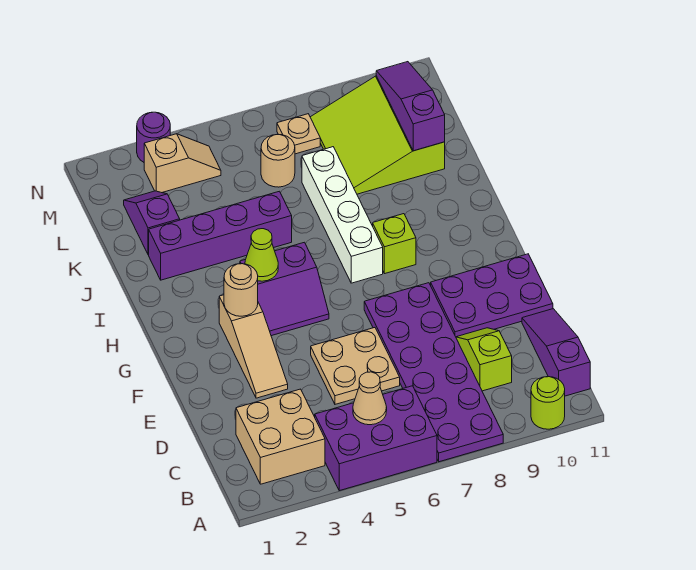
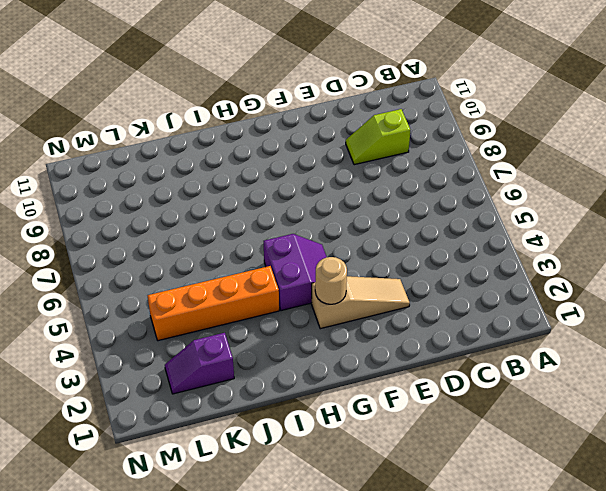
orange brick I4:L4 level 1 -> purple brick J2:J5 level 1
none -> purple brick A4:B6 level 1
none -> purple plate A7:F8 level 1
none -> lime round brick A10 level 1

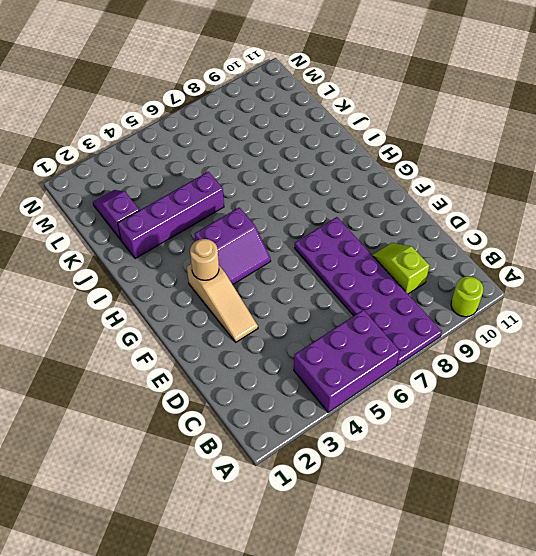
none -> tan brick B2:C3 level 1
none -> purple slope B11:D11 level 1 top B
none -> tan plate D5:E6 level 1

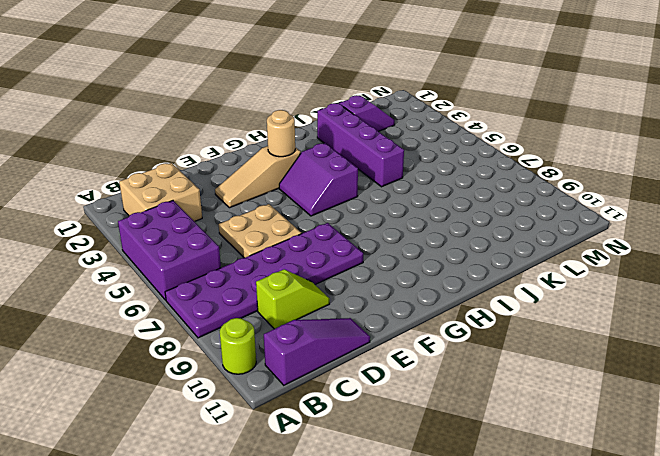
none -> purple plate E9:F11 level 1
none -> white brick H7:K7 level 1
none -> lime brick H8 level 1

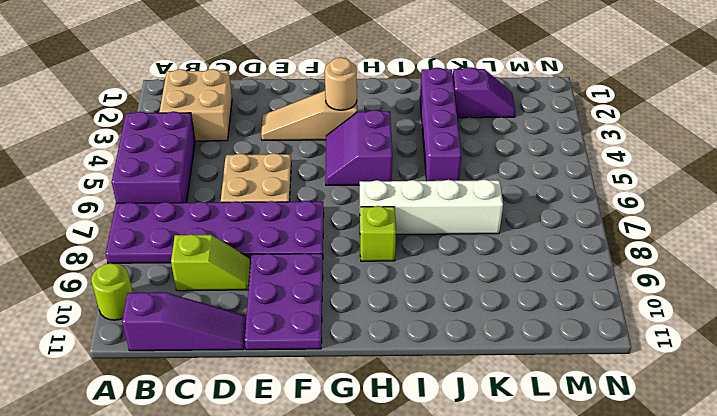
none -> lime slope K8:M10 level 1 top 10
none -> tan round brick L6 level 1
none -> tan slope M3:M4 level 1 top 3

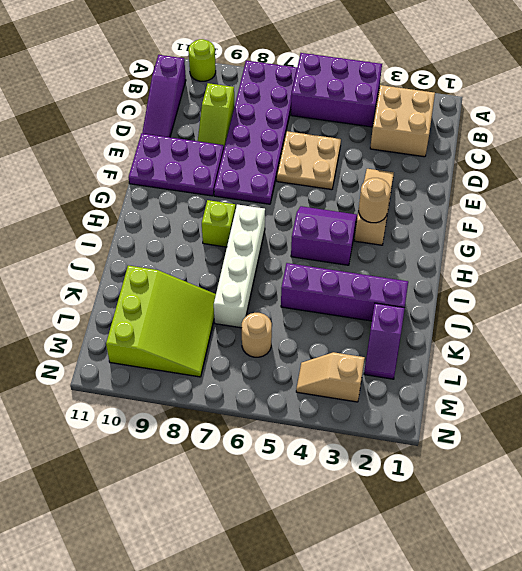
none -> tan plate M7 level 1
none -> purple round brick N3 level 1
none -> tan cone B5 level 2

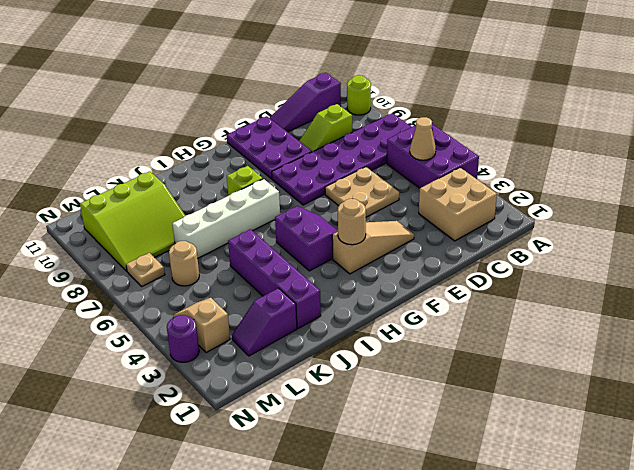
none -> lime cone H4 level 2
none -> purple slope K10:M10 level 2 top K

